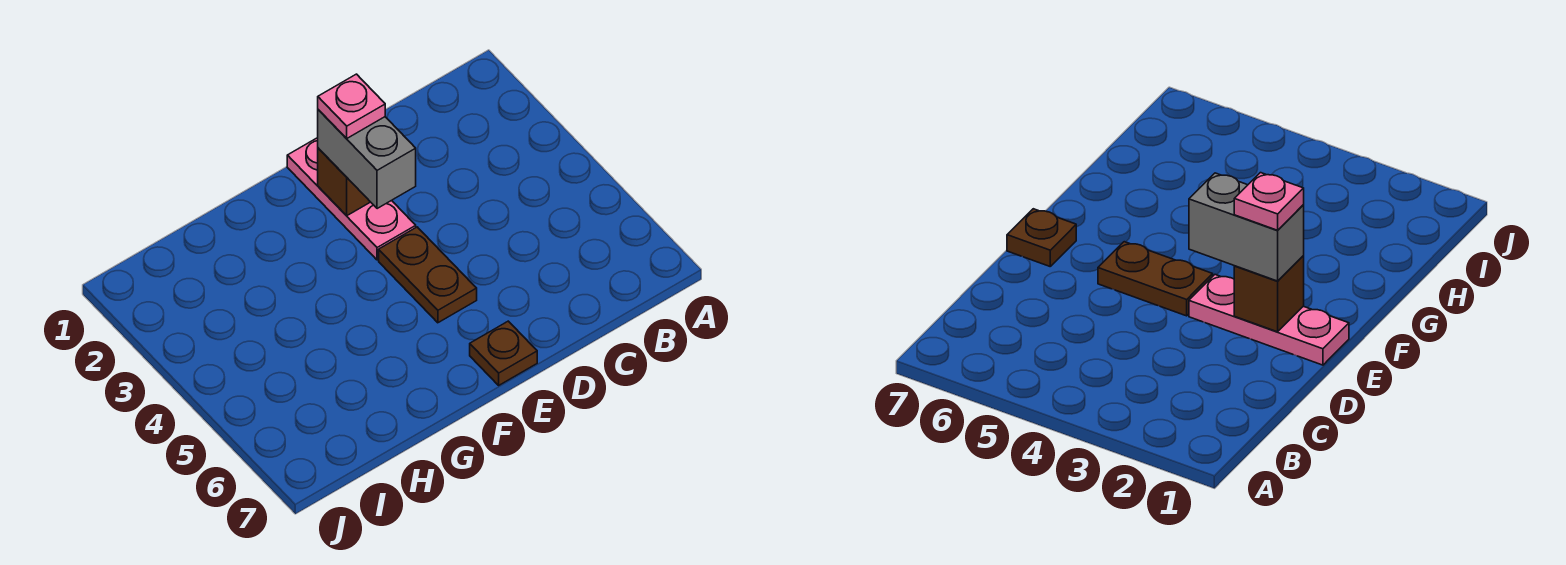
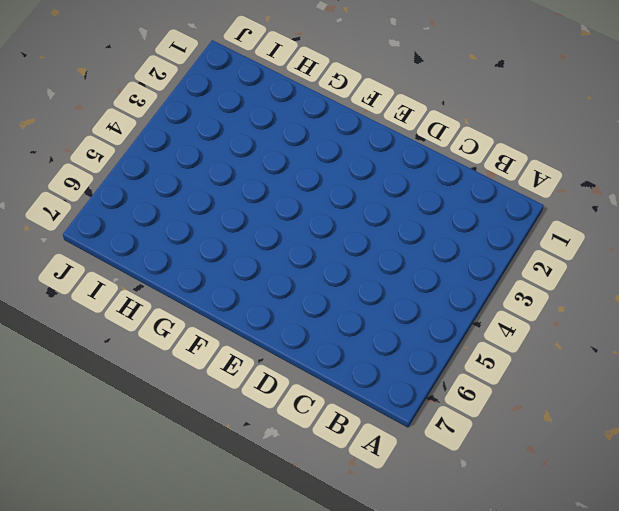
none -> pink plate E1:E3 level 1
none -> brown plate E4:E5 level 1

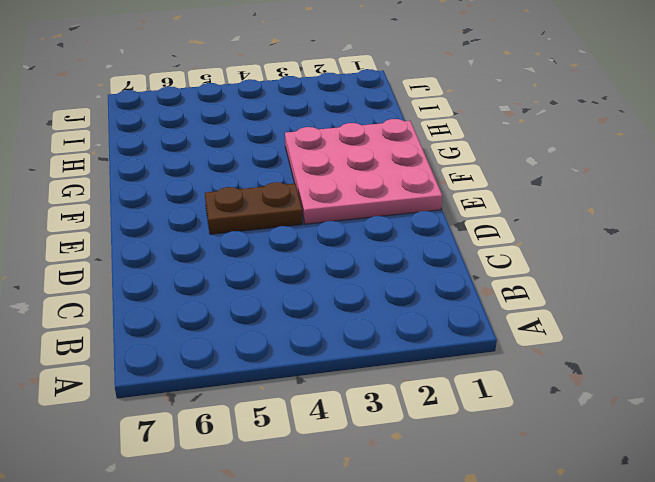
pink plate E1:G3 level 1 -> pink plate E1:E3 level 1
none -> brown plate E7 level 1
none -> brown brick E2 level 2

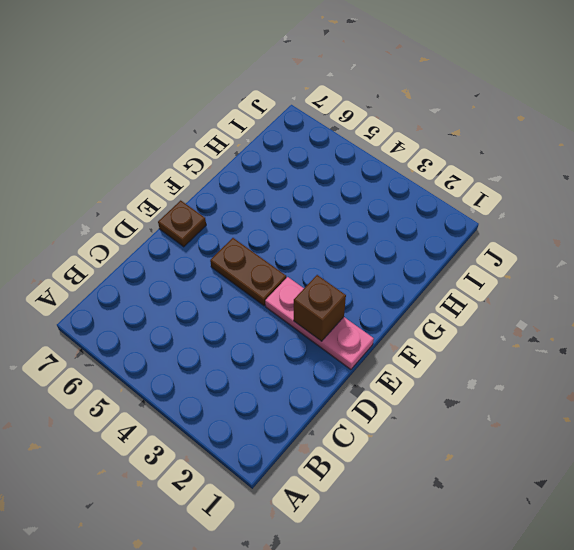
none -> grey brick E2:E3 level 3
none -> pink plate E2 level 4

